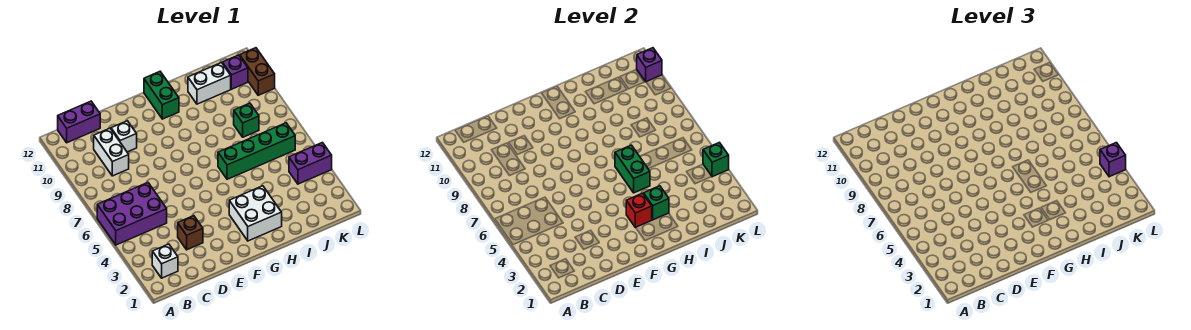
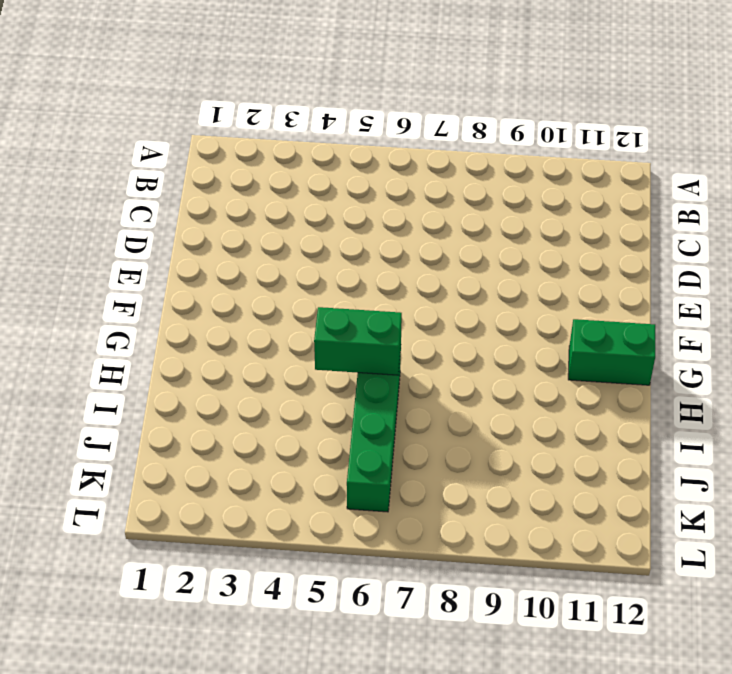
none -> purple brick A5:C6 level 1
none -> white brick B2 level 1
none -> purple brick B12:C12 level 1

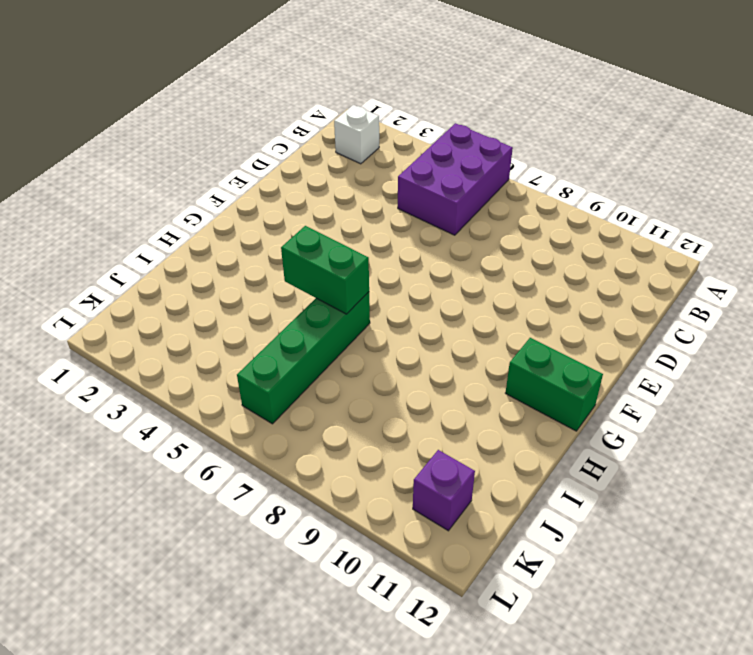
none -> purple brick B12:C12 level 1
none -> white brick C9:C10 level 1
none -> brown brick D3 level 1

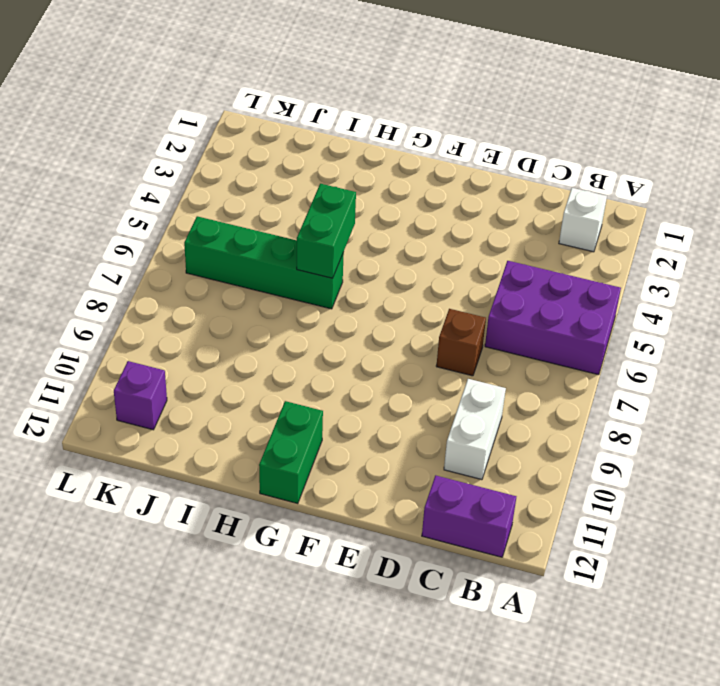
brown brick D7 level 1 -> brown brick D3 level 1
none -> white brick D10 level 1
none -> white brick G2:H3 level 1
none -> white brick I11:J11 level 1

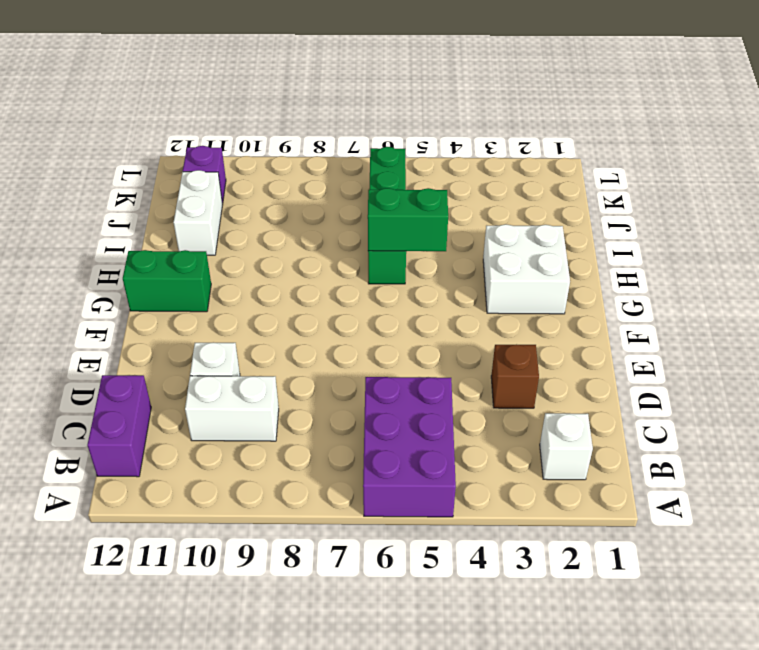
none -> green brick J8 level 1
none -> purple brick K4:L4 level 1
none -> brown brick L10:L11 level 1

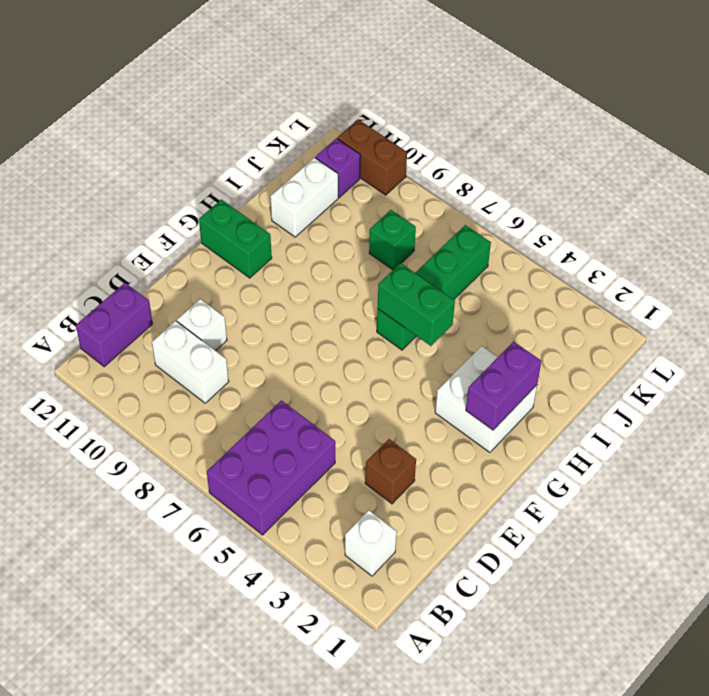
purple brick G2:H2 level 2 -> purple brick K4:L4 level 1
none -> red brick G3 level 2
none -> green brick H3 level 2
none -> green brick L4 level 2

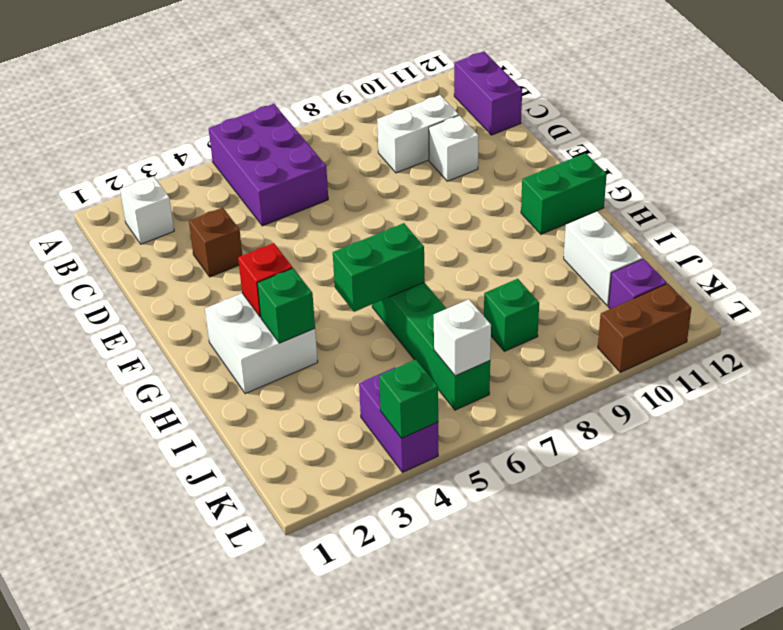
white brick K6 level 2 -> none
none -> purple brick L11 level 2
none -> purple brick L4 level 3

